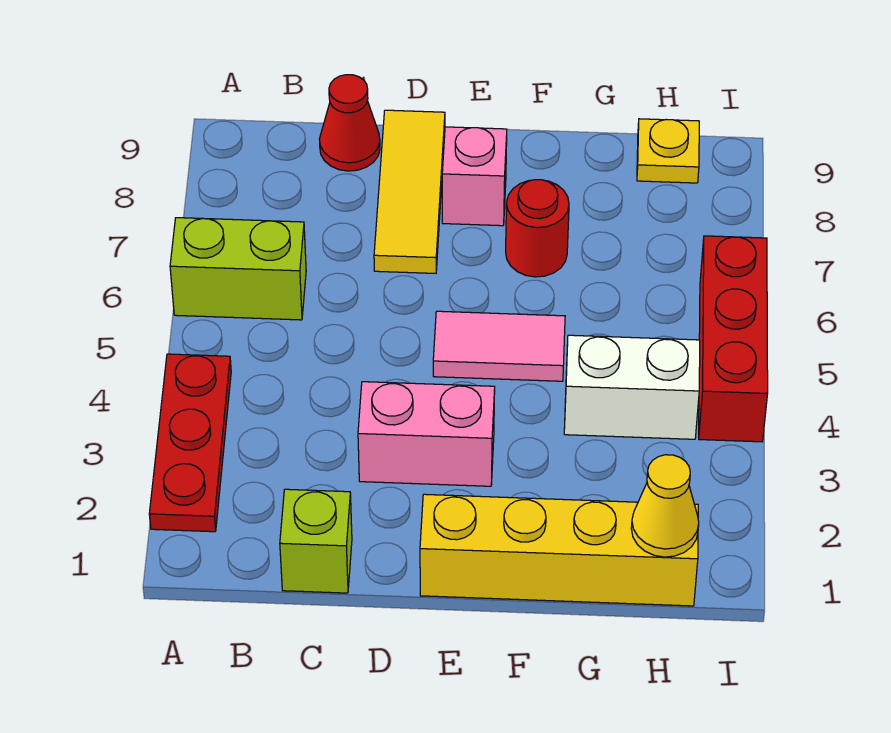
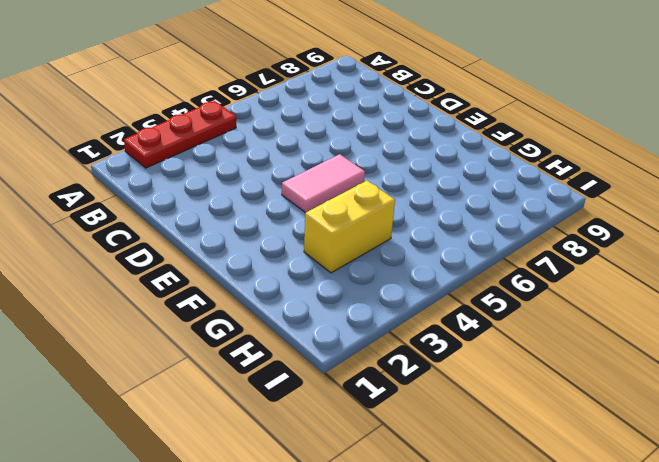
pink tile E4:E5 level 1 -> pink tile E5:F5 level 1
yellow brick G3:G4 level 1 -> white brick G4:H4 level 1
none -> lime brick A6:B6 level 1
none -> lime brick C1 level 1
none -> red cone C9 level 1

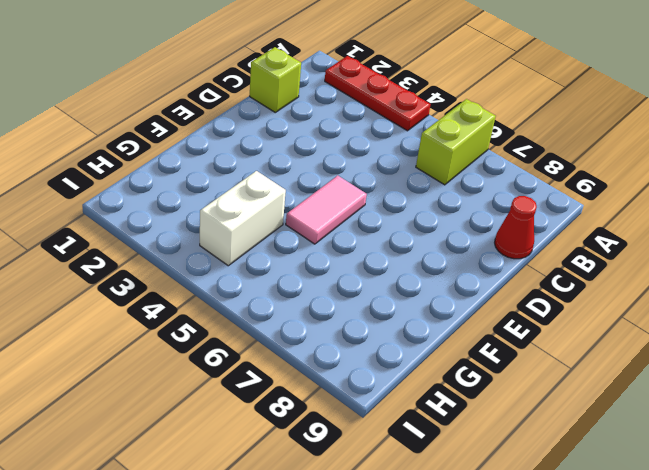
none -> pink brick D3:E3 level 1
none -> yellow tile D7:D9 level 1
none -> yellow brick E1:H1 level 1

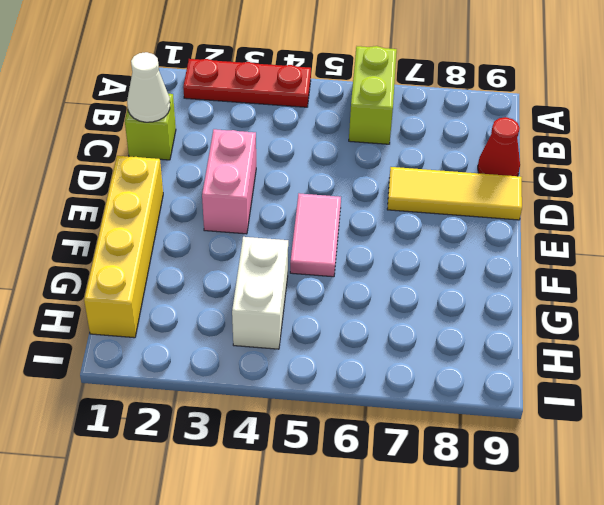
white cone C1 level 2 -> none
none -> pink brick E8 level 1
none -> red round brick F7 level 1
none -> yellow plate H9 level 1

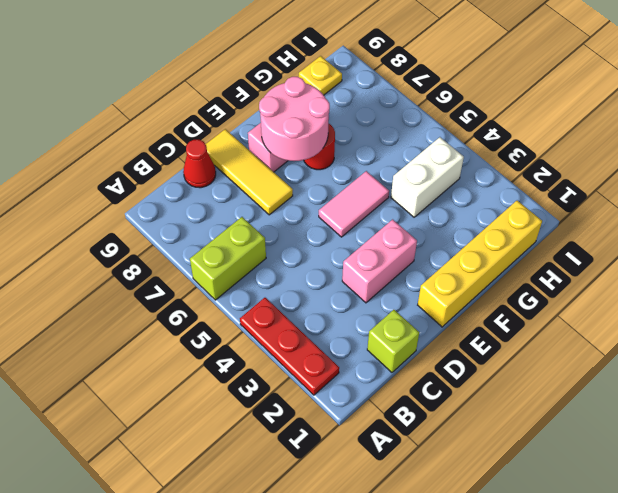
pink round brick E7:F8 level 2 -> none
none -> red brick I4:I6 level 1
none -> yellow cone H1 level 2

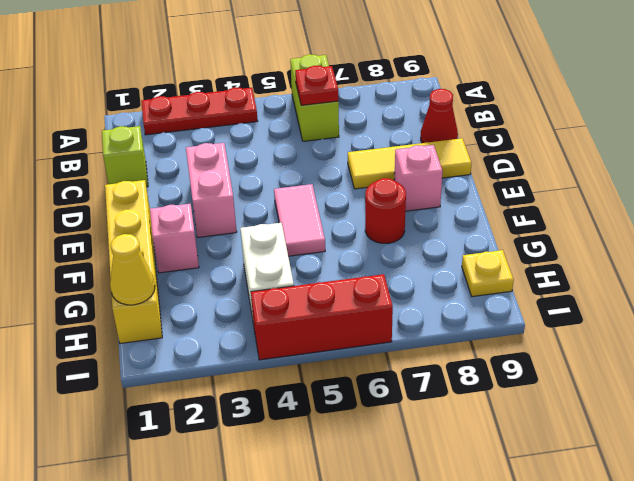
red plate B6 level 2 -> none
pink brick F2 level 1 -> none

